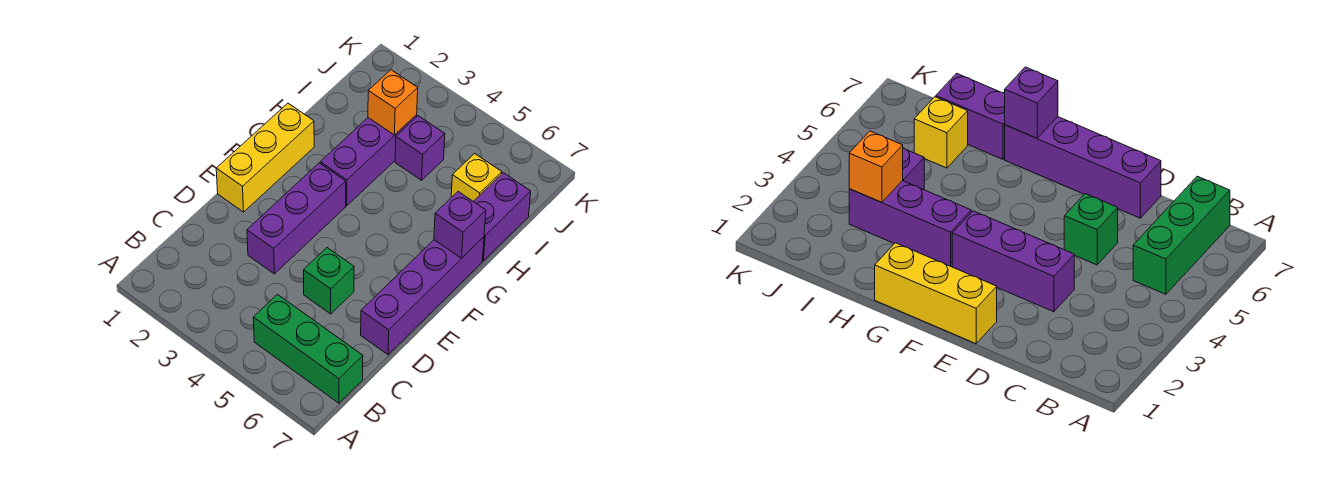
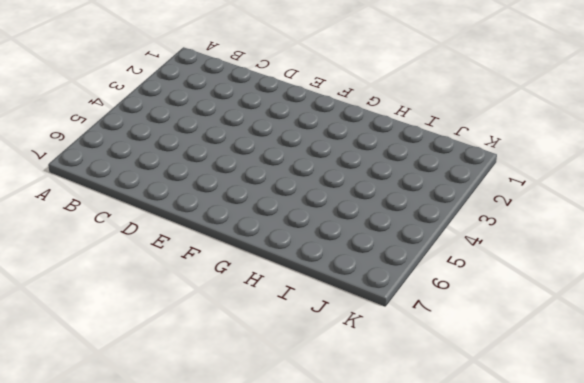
none -> green brick B5:B7 level 1
none -> purple brick D3:F3 level 1

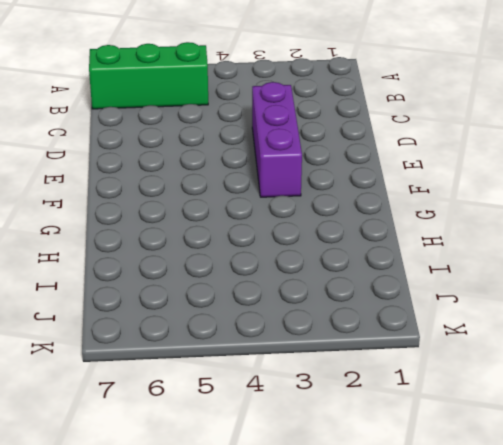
none -> green brick D5 level 1
none -> purple brick D7:G7 level 1

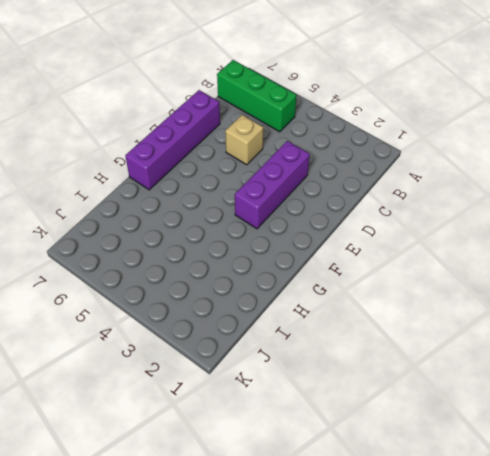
tan brick D5 level 1 -> green brick D5 level 1
none -> yellow brick E1:G1 level 1
none -> purple brick G3:I3 level 1

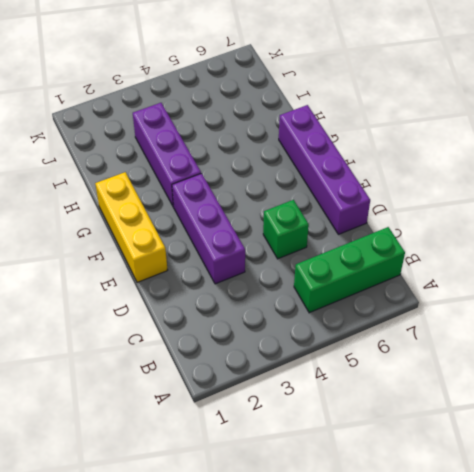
none -> purple brick H7:I7 level 1
none -> purple brick I4 level 1

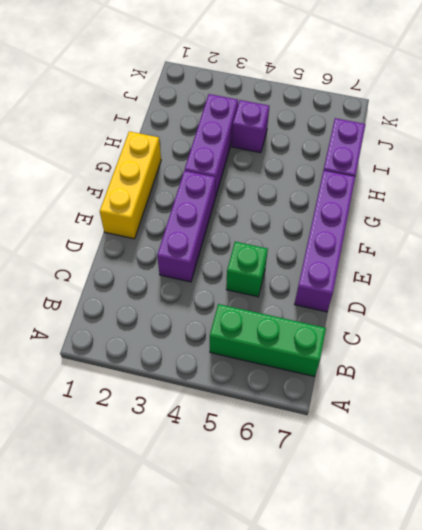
none -> yellow brick I6 level 1
none -> purple brick G7 level 2

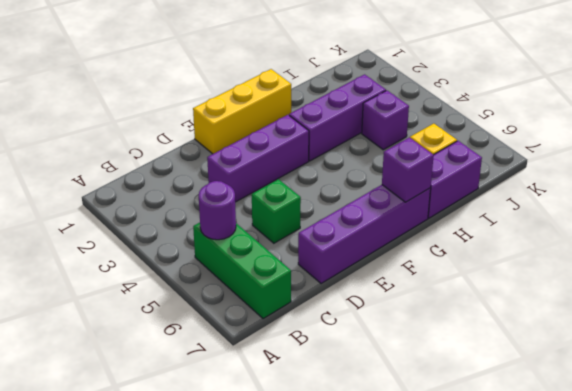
purple round brick B5 level 2 -> none
none -> orange brick I3 level 2

